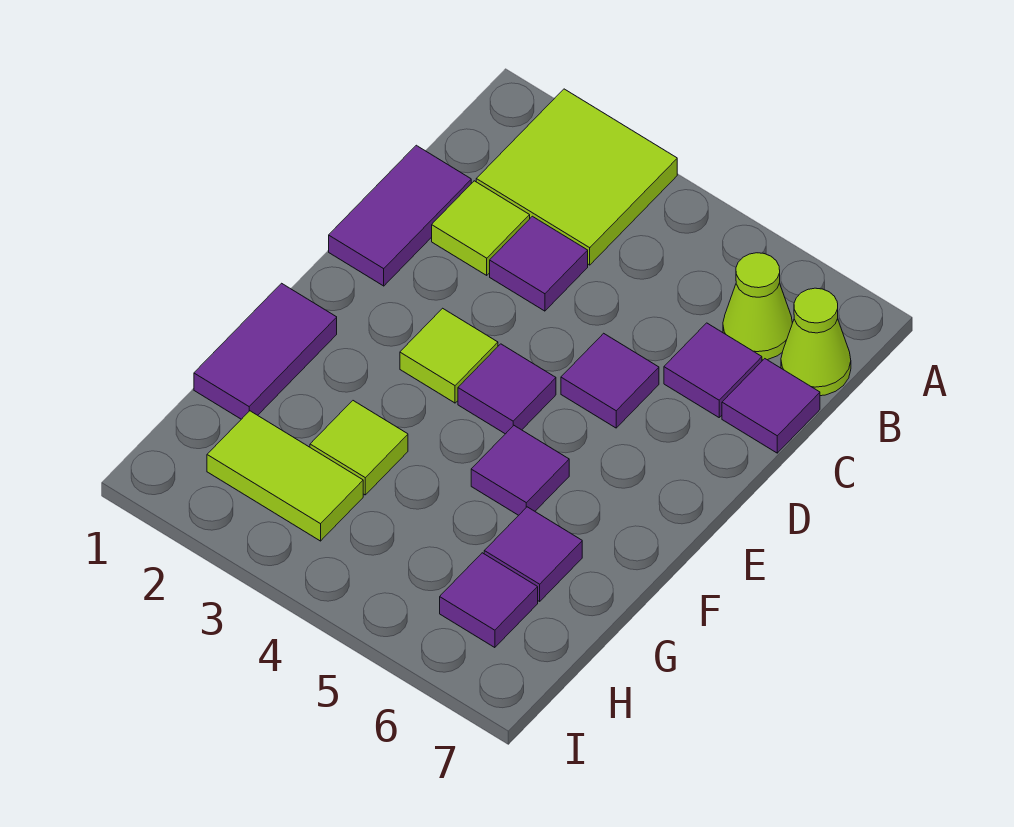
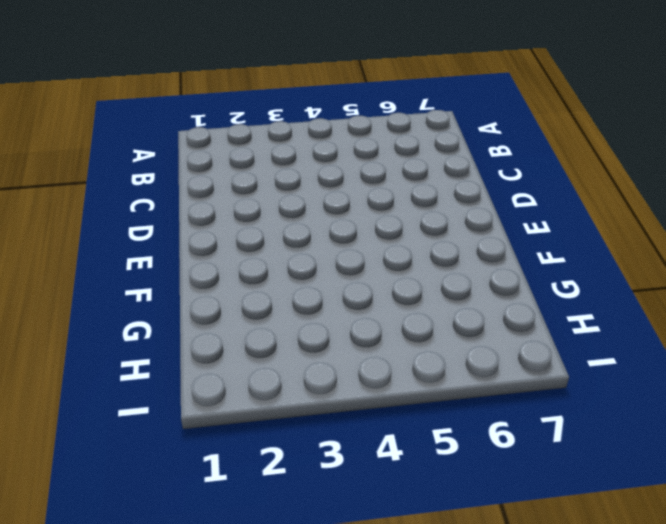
none -> lime tile A2:B3 level 1
none -> lime cone B6 level 1
none -> lime cone B7 level 1

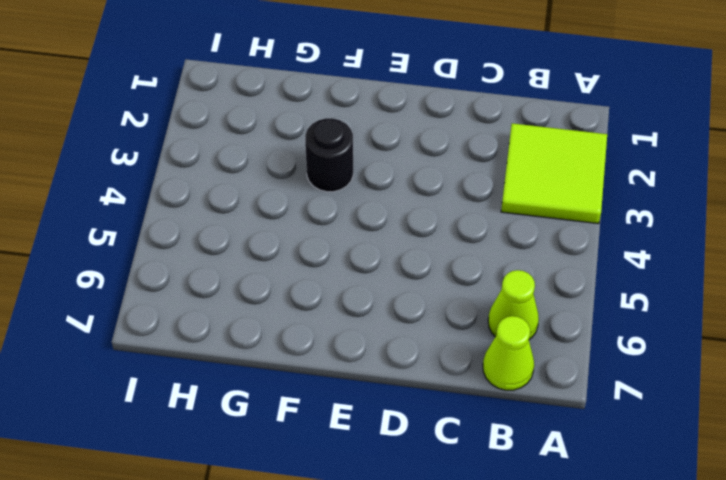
black round brick F3 level 1 -> none
none -> purple tile C1:D1 level 1
none -> lime tile C2 level 1
none -> purple tile C3 level 1

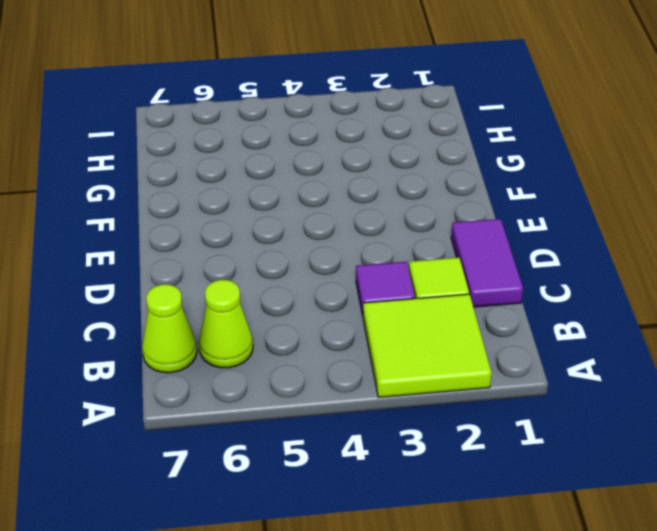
none -> purple tile C6 level 1
none -> purple tile C7 level 1
none -> purple tile D5 level 1

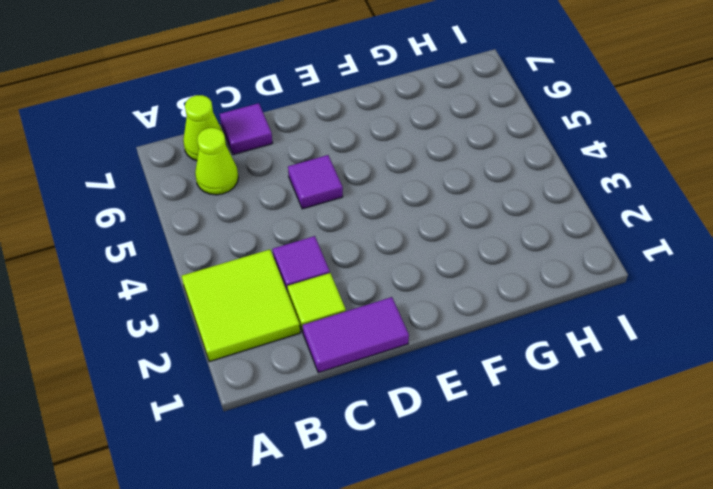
none -> purple tile C6 level 1
none -> lime tile E3 level 1
none -> purple tile E4 level 1

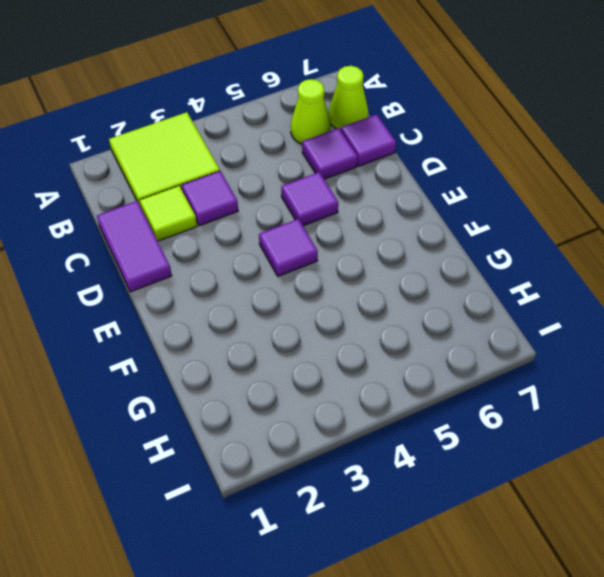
none -> lime tile E3 level 1
none -> purple tile F1:G1 level 1
none -> purple tile F5 level 1

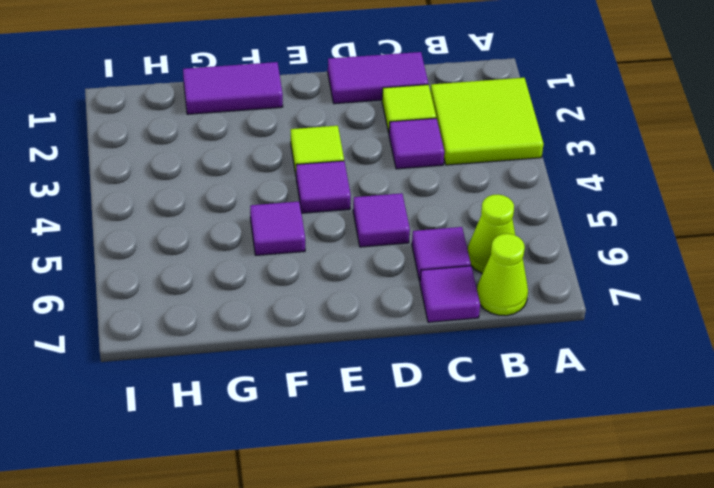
none -> lime tile G3 level 1
none -> purple tile G6 level 1
none -> lime tile H2:H3 level 1

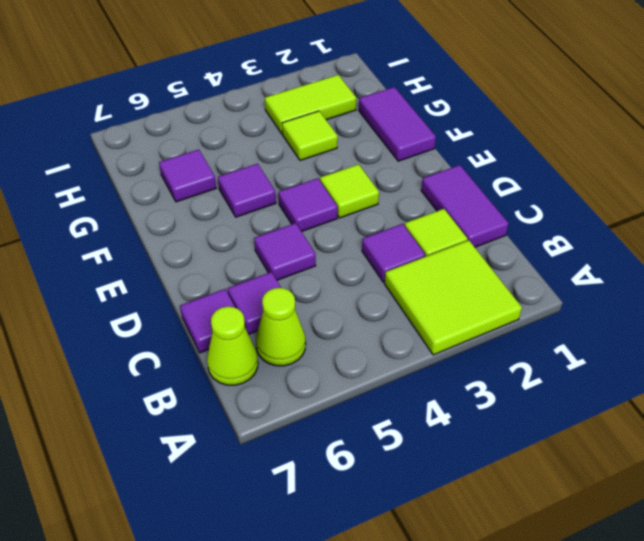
none -> purple tile H6 level 1

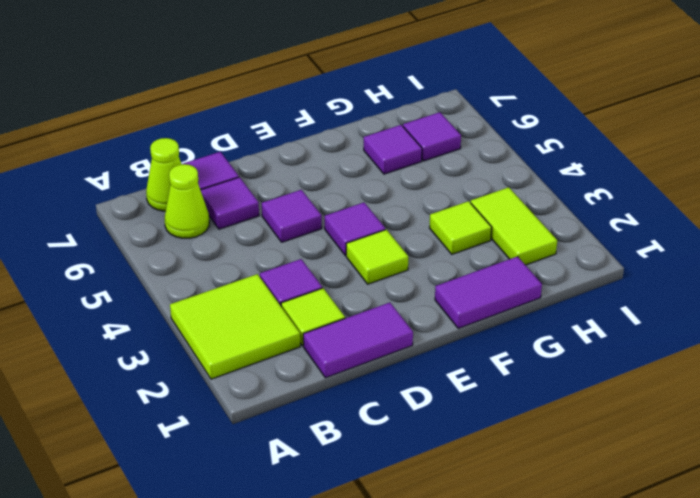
none -> purple tile F5 level 1

